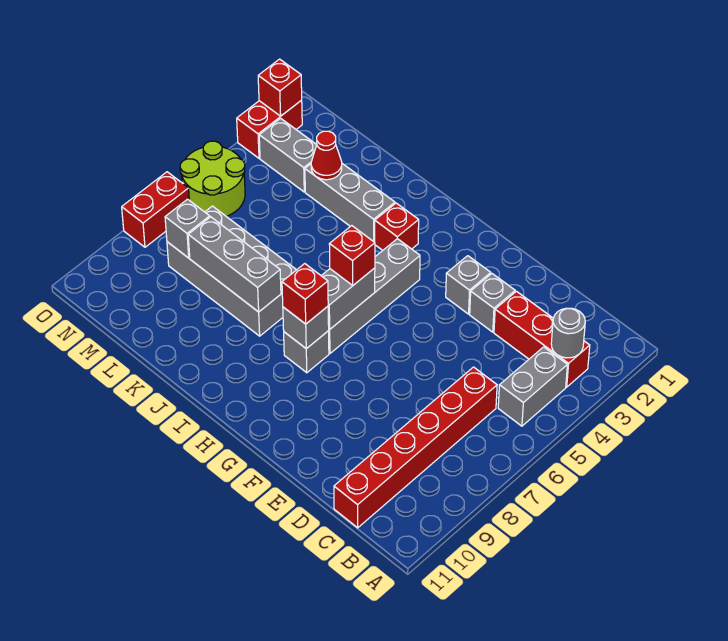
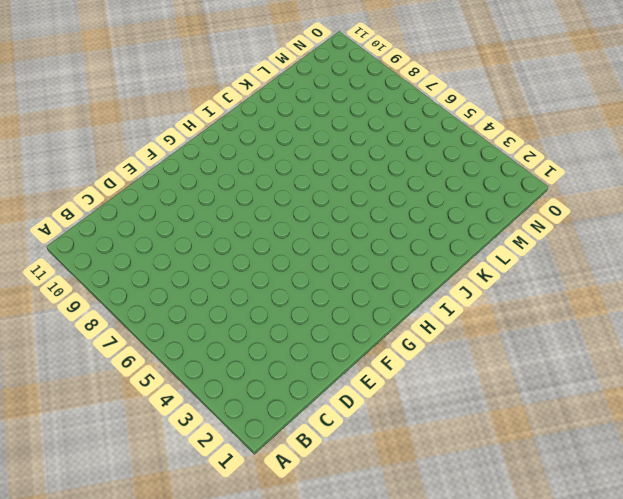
none -> red brick B3:D3 level 1
none -> grey brick B4:B5 level 1
none -> red brick C6:C11 level 1

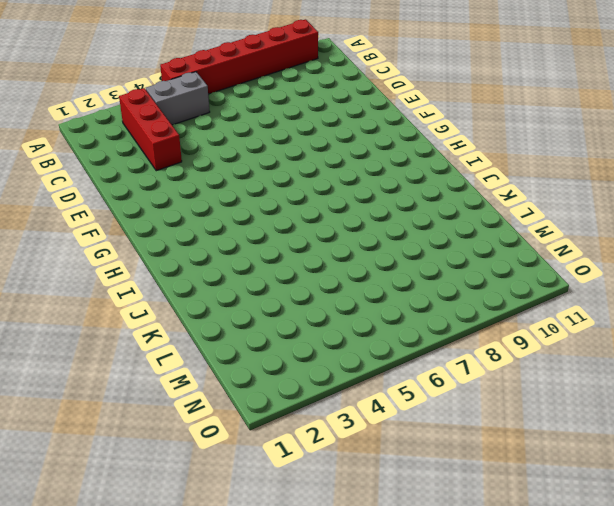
red brick A5:A10 level 1 -> red brick C6:C11 level 1
none -> grey brick E3 level 1
none -> grey brick F3 level 1
none -> grey brick H4:H7 level 1

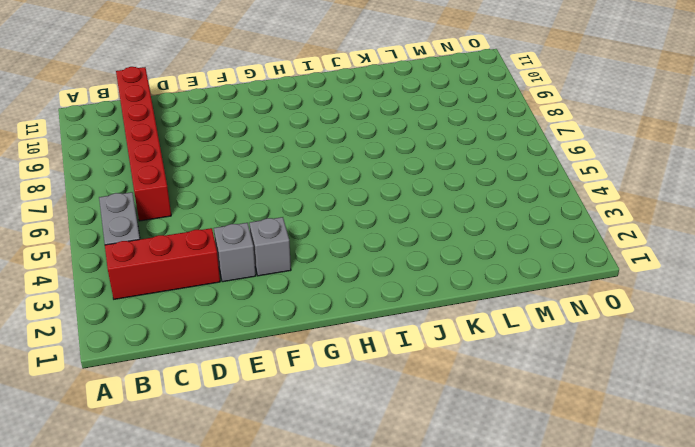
none -> grey brick H4:H7 level 1
none -> grey brick H8 level 1
none -> red brick I3 level 1

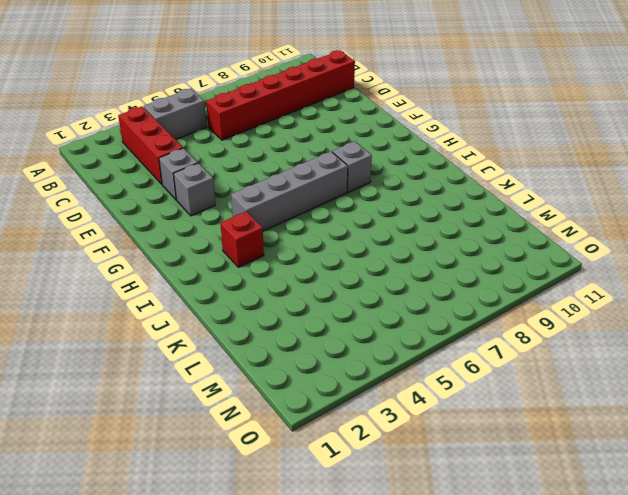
none -> grey brick J3:L3 level 1
none -> grey brick J7:M8 level 1
none -> grey brick M3:N3 level 1

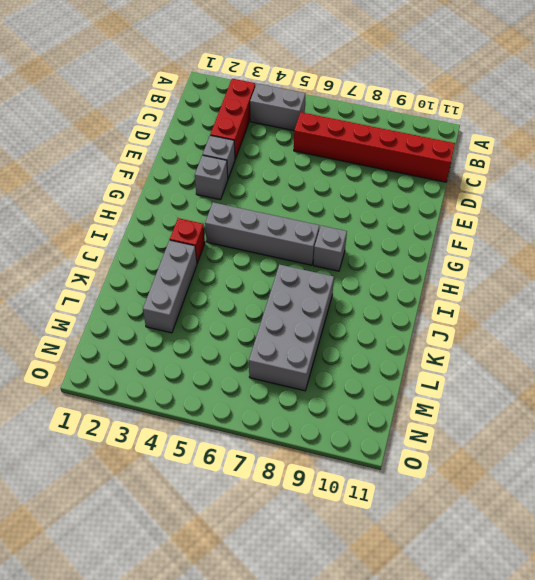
none -> grey brick M3:N3 level 1
none -> lime round brick N5:O6 level 1
none -> red brick O2:O3 level 1

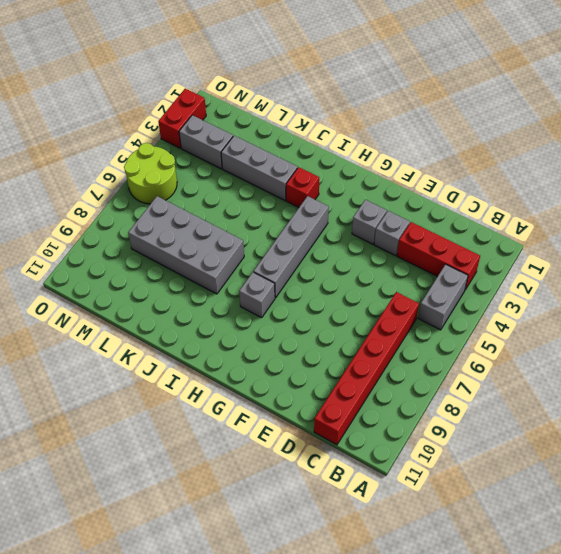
none -> red brick O7:O8 level 1
none -> grey round brick B3 level 2
none -> grey brick H6:H7 level 2

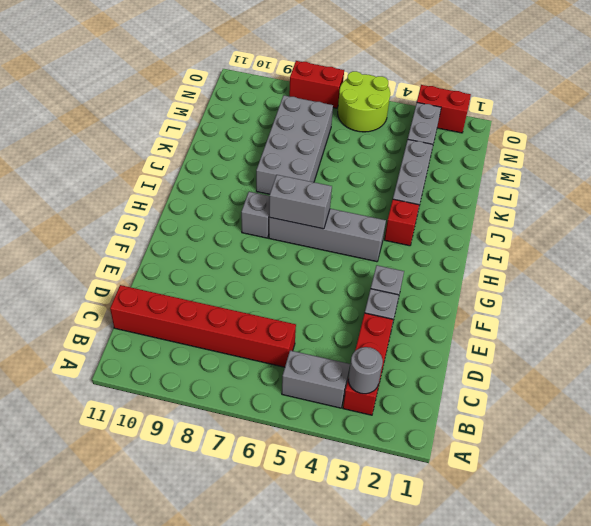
none -> grey brick H8 level 2
none -> grey brick J8:L8 level 2
none -> red cone L3 level 2

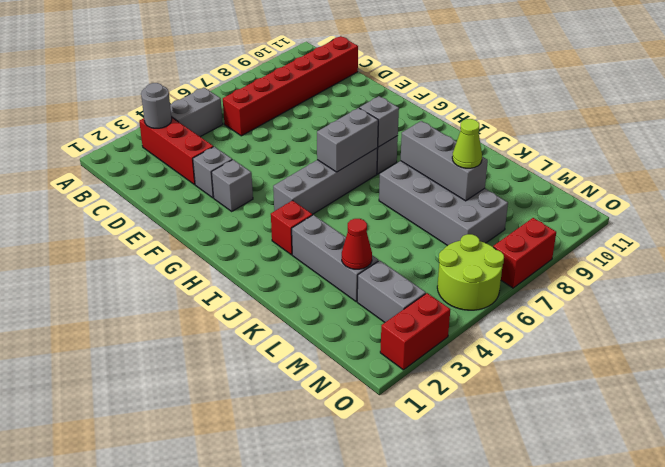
lime cone L8 level 3 -> none
none -> grey brick M8 level 2
none -> red brick O2 level 2
none -> red brick H6 level 3

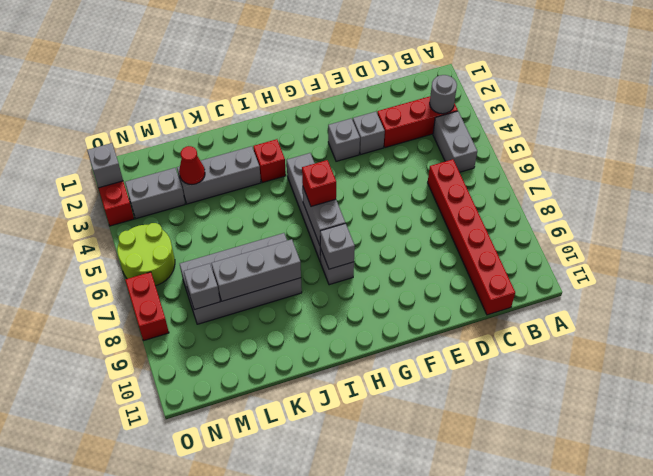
grey brick O2 level 2 -> red brick O2 level 2
none -> red brick H8 level 3

